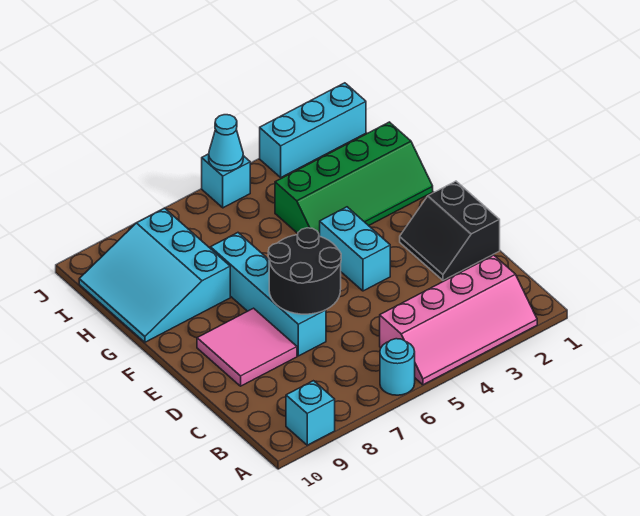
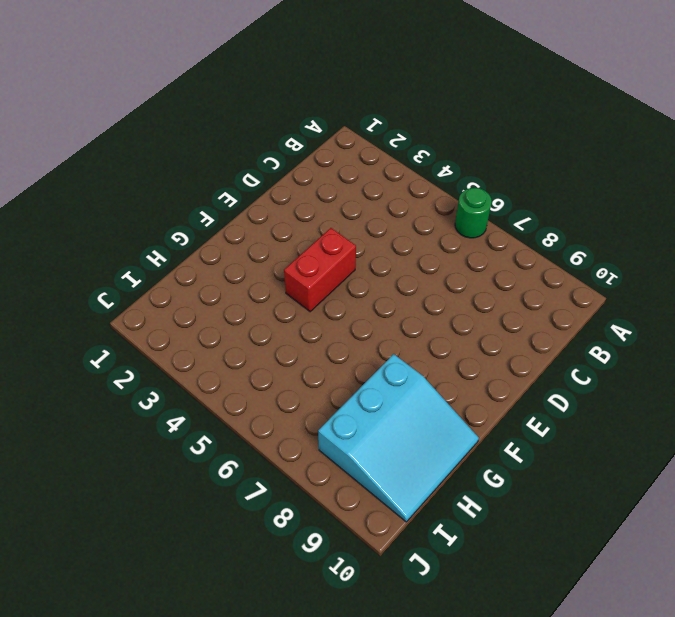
green round brick A6 level 1 -> cyan round brick A6 level 1
red brick E4:F4 level 1 -> cyan brick E4:F4 level 1
none -> pink slope A2:B5 level 1 top B
none -> cyan brick A9 level 1
none -> black slope D1:E2 level 1 top 1

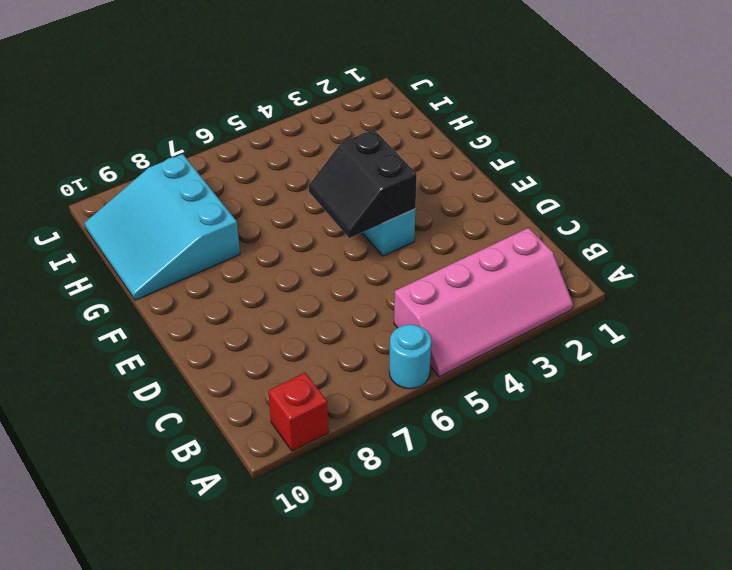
red brick A9 level 1 -> cyan brick A9 level 1
black slope E4:F5 level 2 top 4 -> black slope D1:E2 level 1 top 1
none -> cyan brick D7:G7 level 1
none -> pink tile D8:E9 level 1
none -> green slope G1:H4 level 1 top H

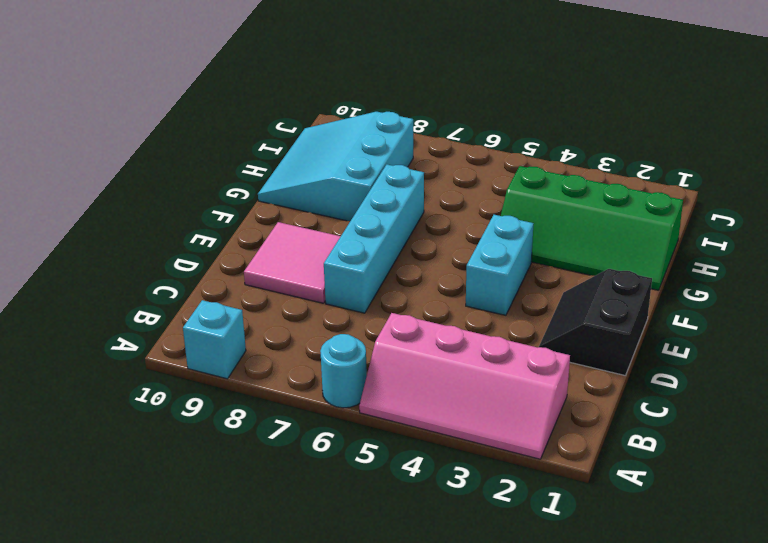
none -> cyan brick J1:J3 level 1
none -> cyan brick J5 level 1
none -> black round brick D6:E7 level 2

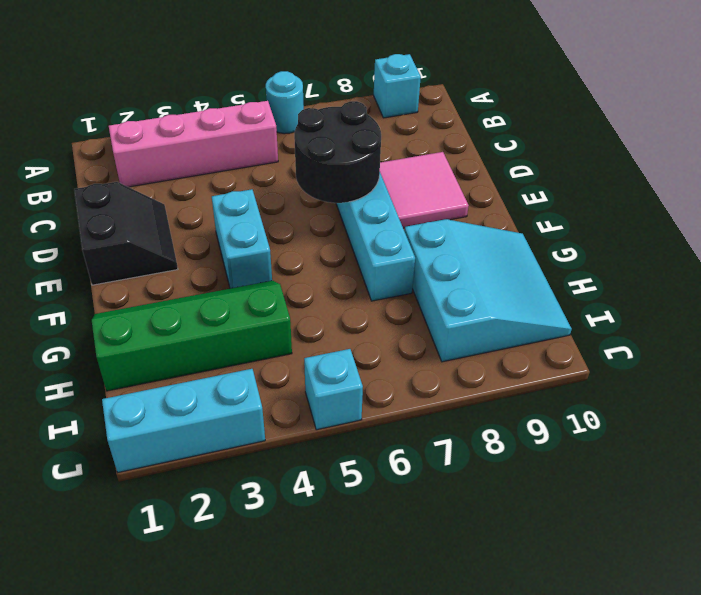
none -> cyan cone J5 level 2

